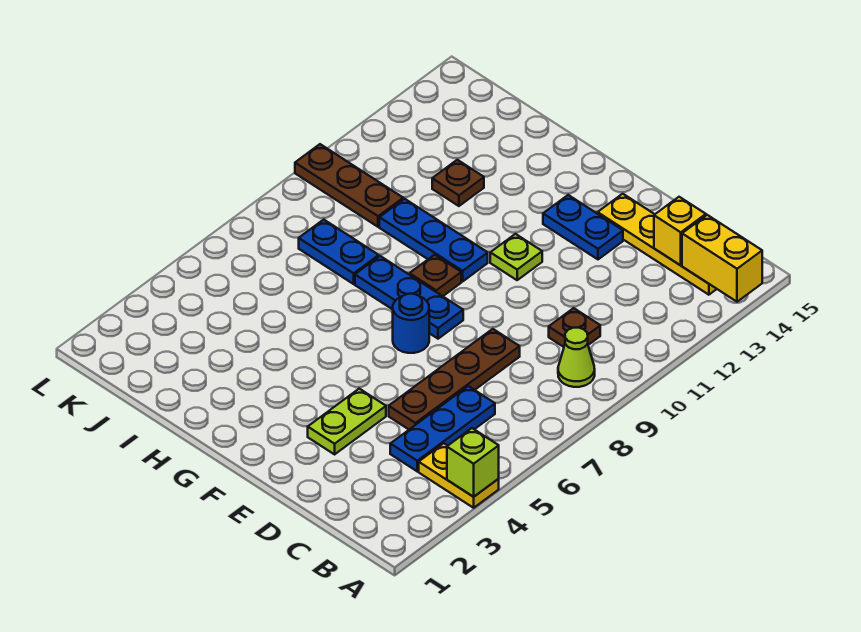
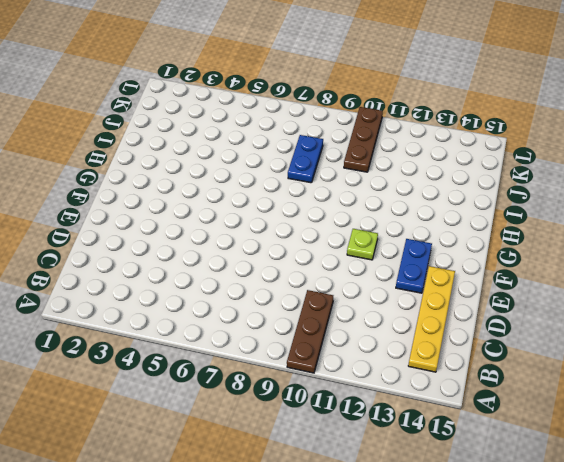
brown plate A10:C10 level 1 -> brown plate C10 level 1
none -> yellow plate A4:B4 level 1
none -> lime cone B9 level 1
none -> blue plate C4:C6 level 1

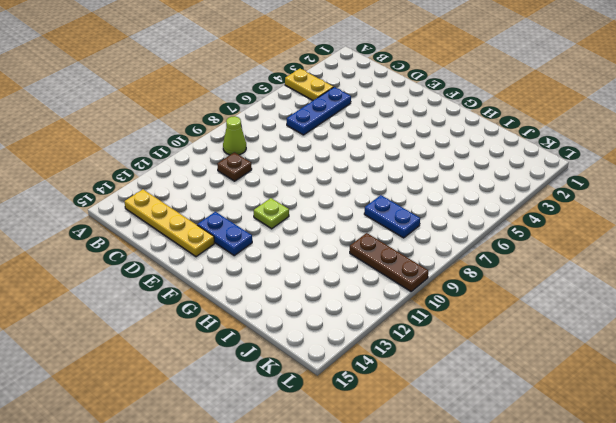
none -> brown plate D5:D8 level 1
none -> lime plate E3:E4 level 1
none -> blue round brick F7 level 1

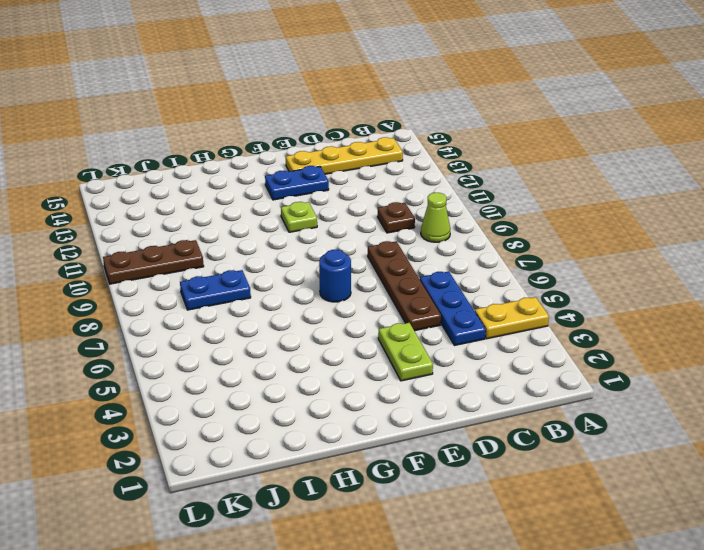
none -> blue plate F8:H8 level 1
none -> brown plate G9 level 1
none -> blue plate G10:I10 level 1

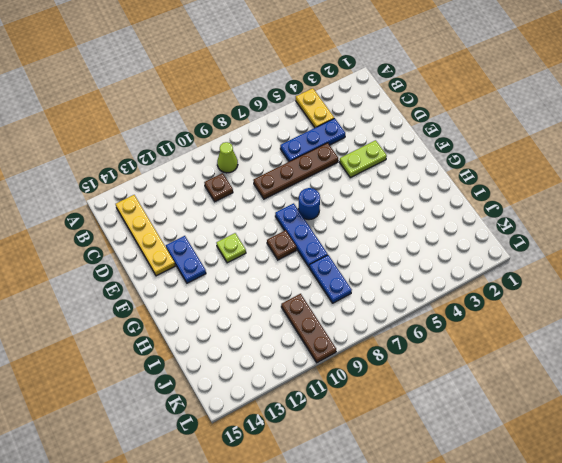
none -> blue plate G10:I10 level 1
none -> brown plate I12 level 1
none -> lime brick A4 level 2

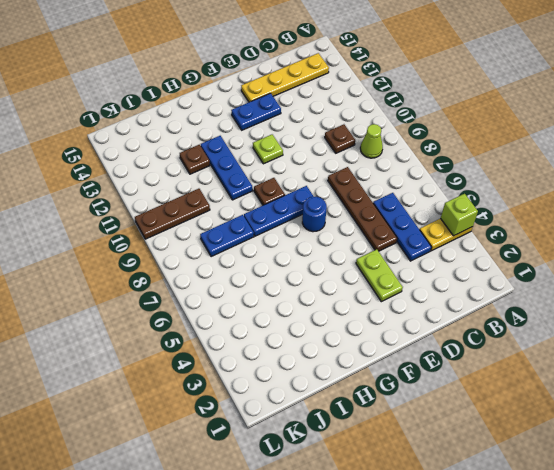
blue plate H10:H12 level 1 -> blue plate G10:I10 level 1
none -> yellow brick A14:B14 level 2
none -> yellow brick C14 level 2

